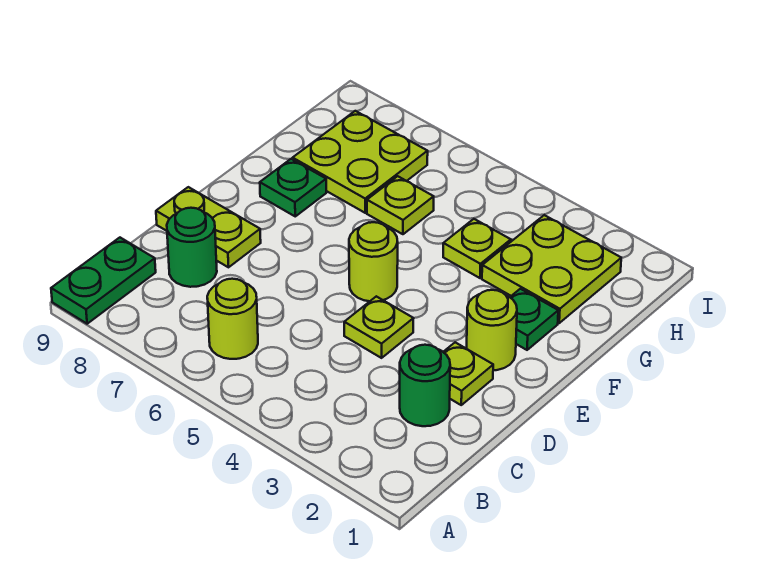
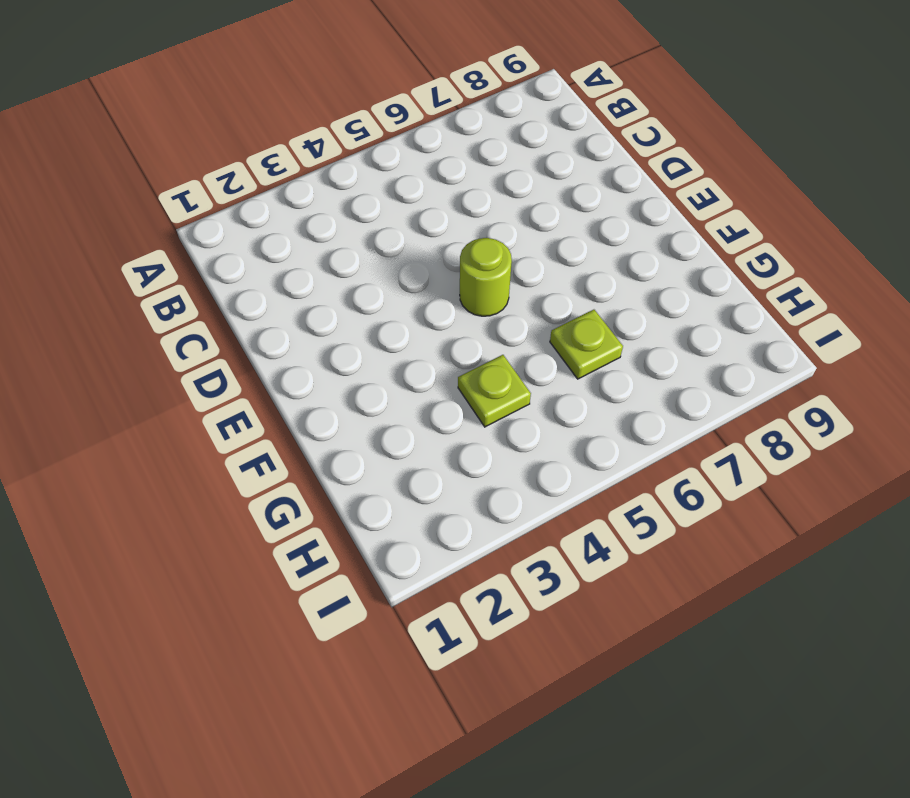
none -> green plate A9:B9 level 1
none -> lime round brick B6 level 1
none -> green round brick C2 level 1

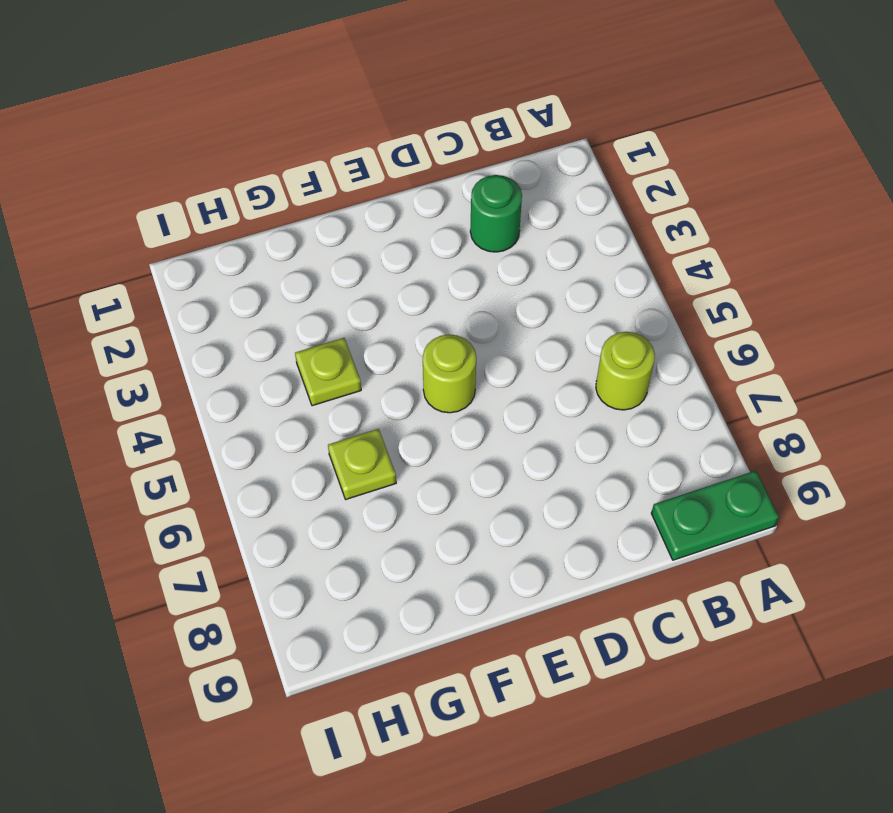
none -> green round brick C8 level 1
none -> lime plate D2 level 1
none -> lime plate D4 level 1

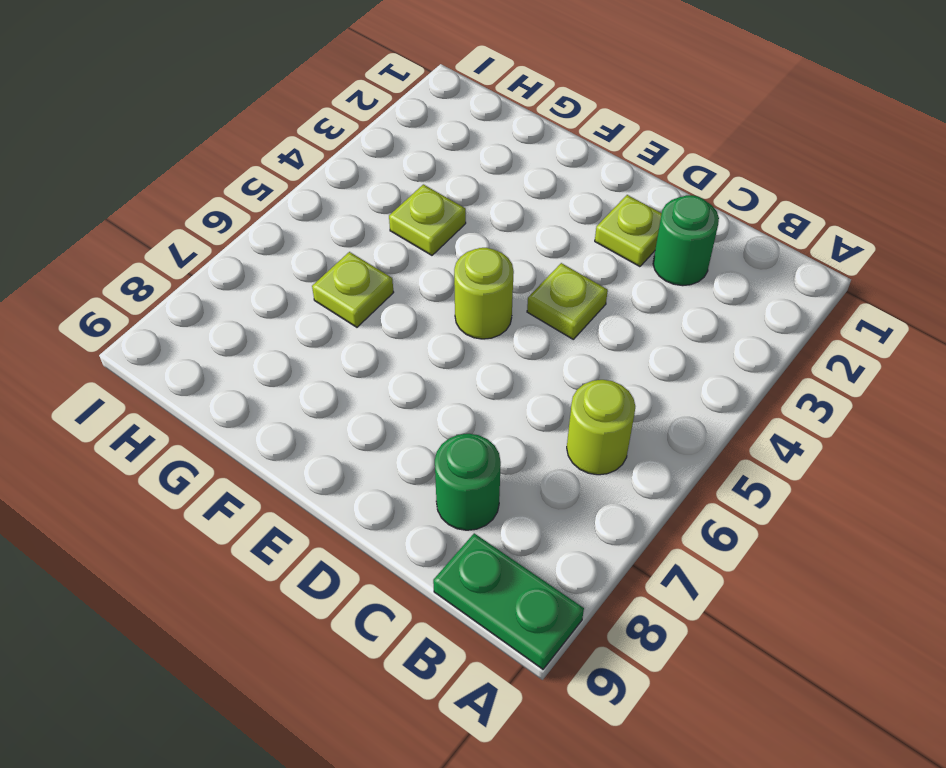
none -> lime plate D8:D9 level 1
none -> lime round brick E2 level 1
none -> green plate F2 level 1

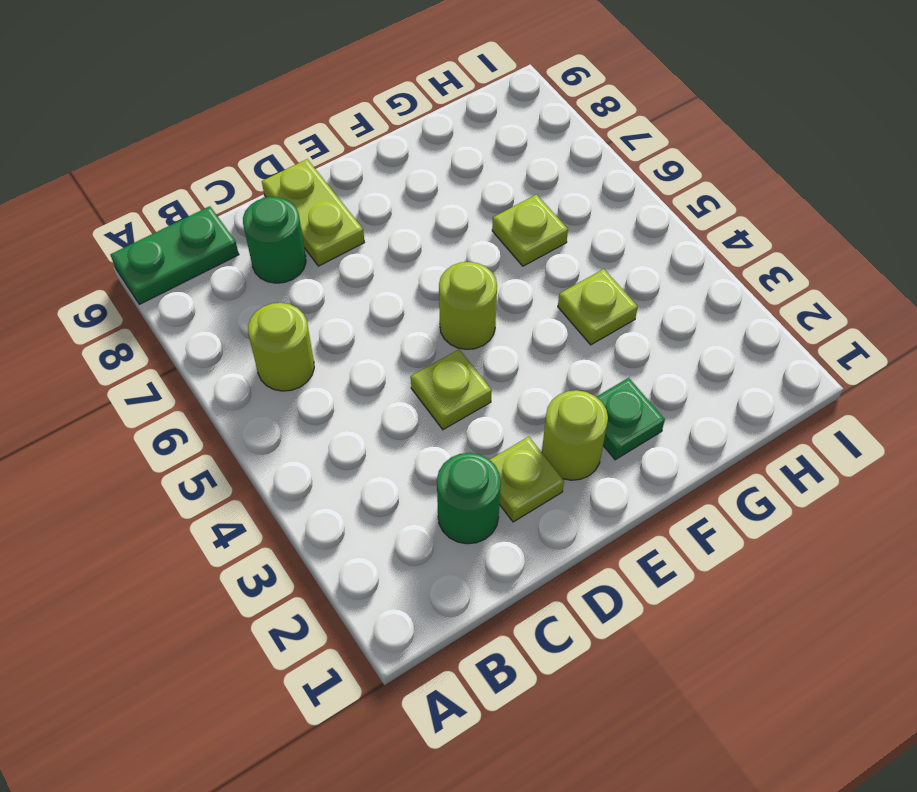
none -> green plate F8 level 1
none -> lime plate G2:H3 level 1
none -> lime plate G7:H8 level 1

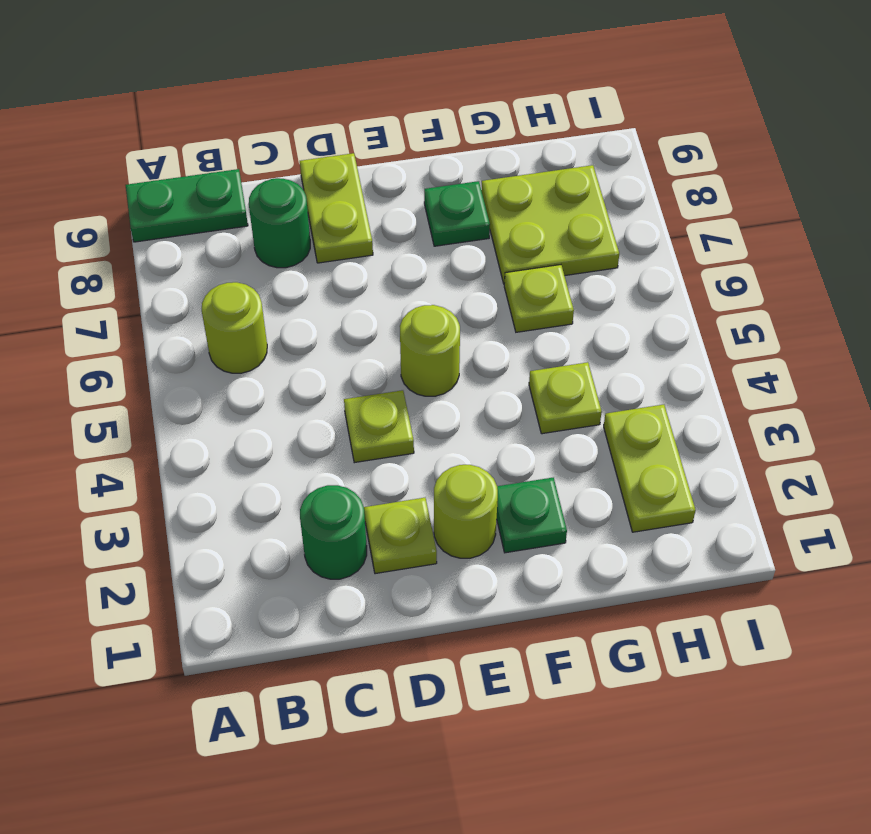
lime plate H2:H3 level 1 -> lime plate G2:H3 level 1

